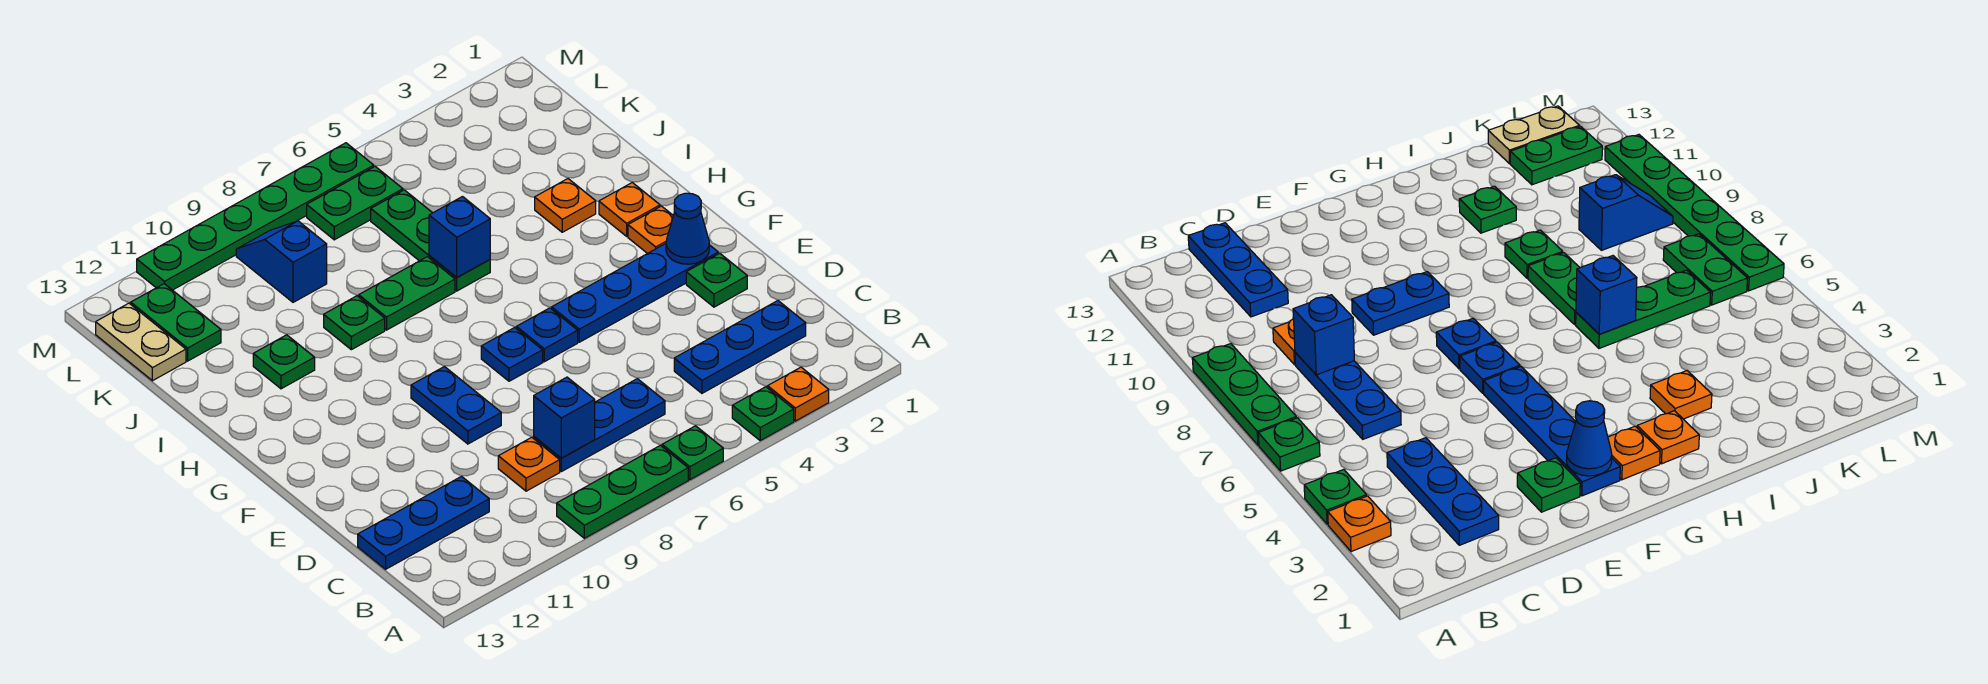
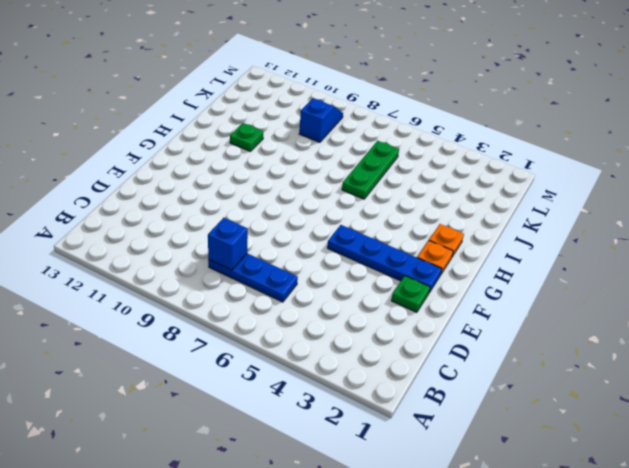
none -> orange plate A3 level 1
none -> green plate A4 level 1
none -> green plate A6 level 1

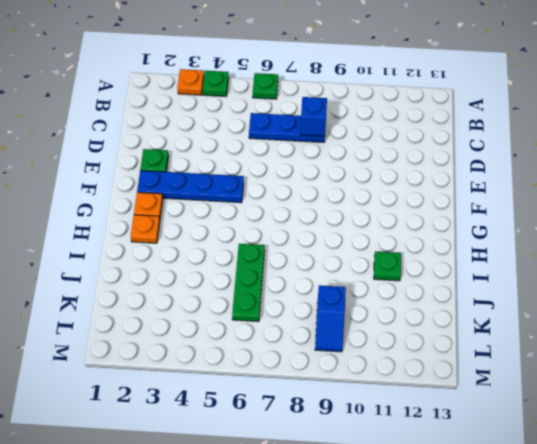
none -> green plate A7:A9 level 1
none -> blue plate C2:C4 level 1
none -> orange plate C9 level 1

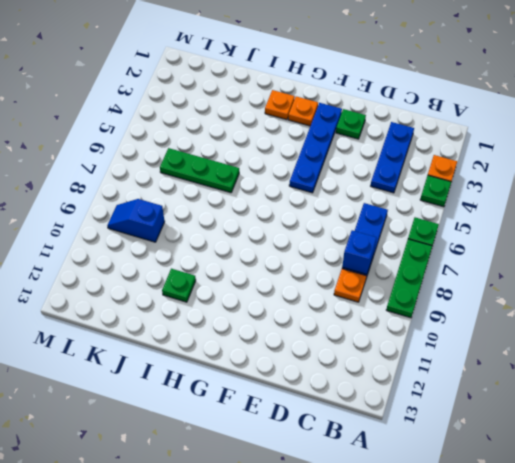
none -> blue plate C11:C13 level 1
none -> blue plate E9:F9 level 1
none -> blue plate F6 level 1

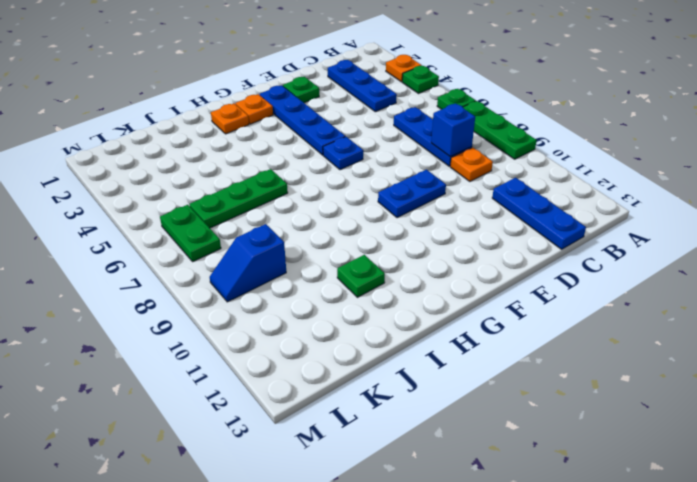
none -> blue plate F7 level 1
none -> orange plate I3 level 1
none -> green plate I7:I8 level 1

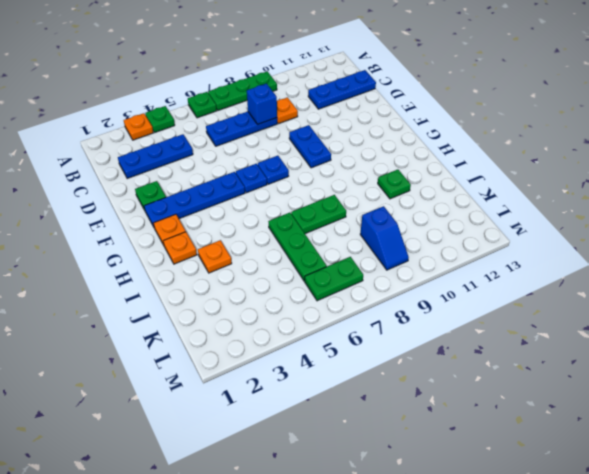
none -> green plate I9 level 1
none -> green plate K12:L12 level 1
none -> tan plate K13:L13 level 1

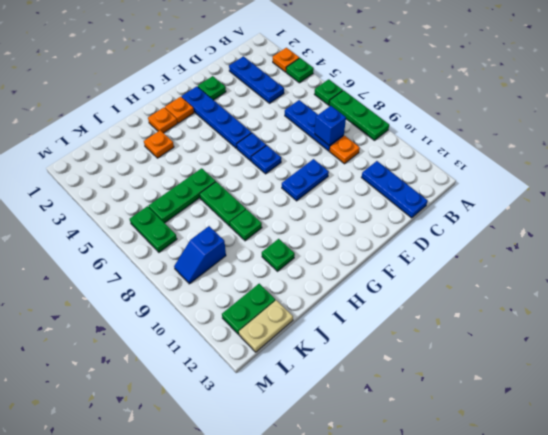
none -> green plate M6:M11 level 1
none -> blue cone F2 level 2
none -> blue brick I6 level 2

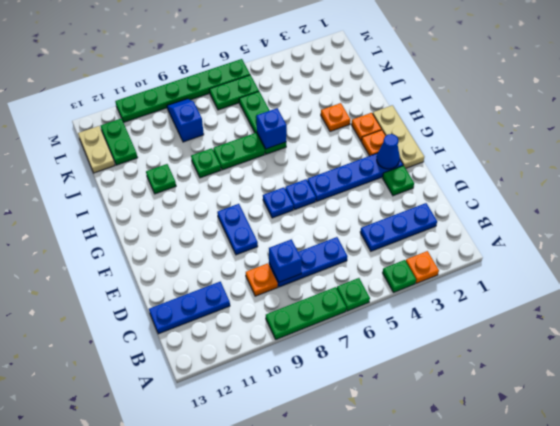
tan plate F1:H1 level 1 -> none

